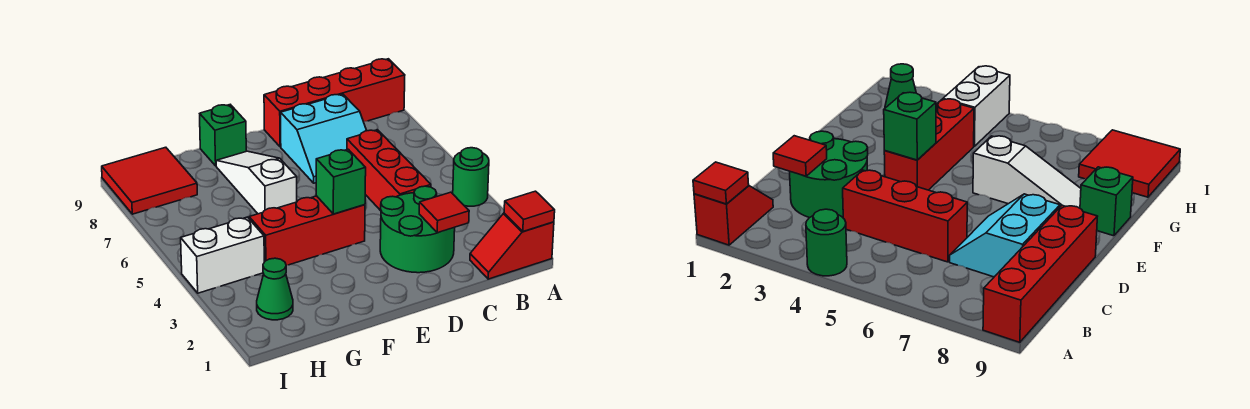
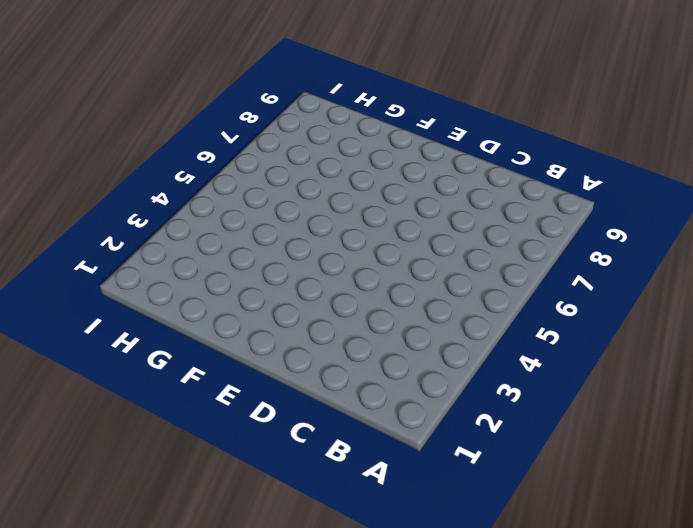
none -> red slope A1:B1 level 1 top A
none -> green round brick A4 level 1
none -> red brick A9:D9 level 1

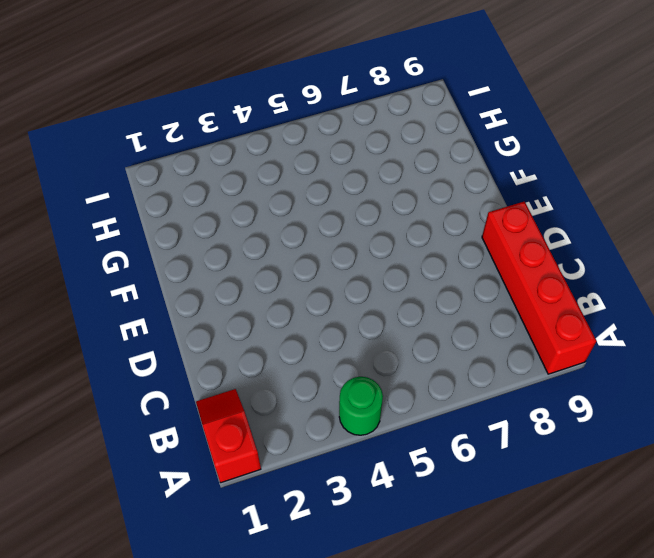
none -> green round brick C2:D3 level 1
none -> red brick C4:C6 level 1
none -> cyan slope C7:D8 level 1 top 8

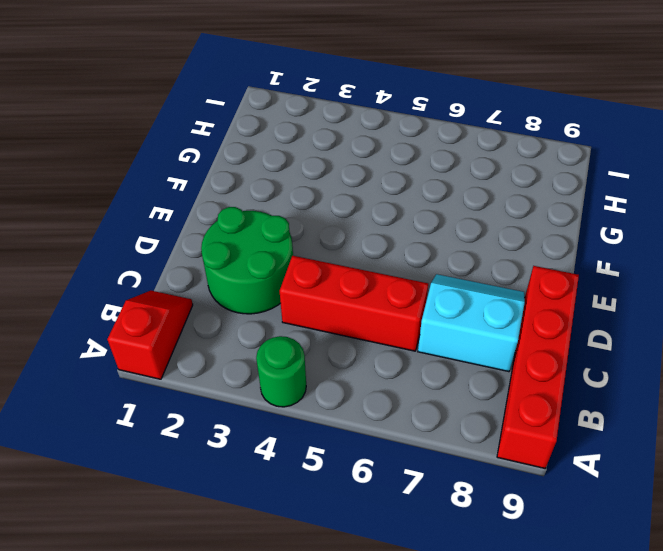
cyan slope C7:D8 level 1 top C -> cyan slope C7:D8 level 1 top 8
none -> red brick E4:G4 level 1
none -> white slope F6:F8 level 1 top 6
none -> green brick F9 level 1

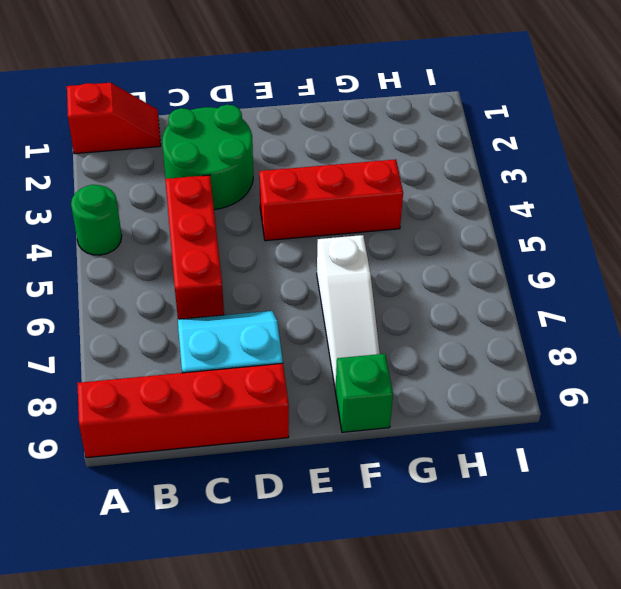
none -> green cone H2 level 1
none -> white brick H4:I4 level 1
none -> red tile H8:I9 level 1

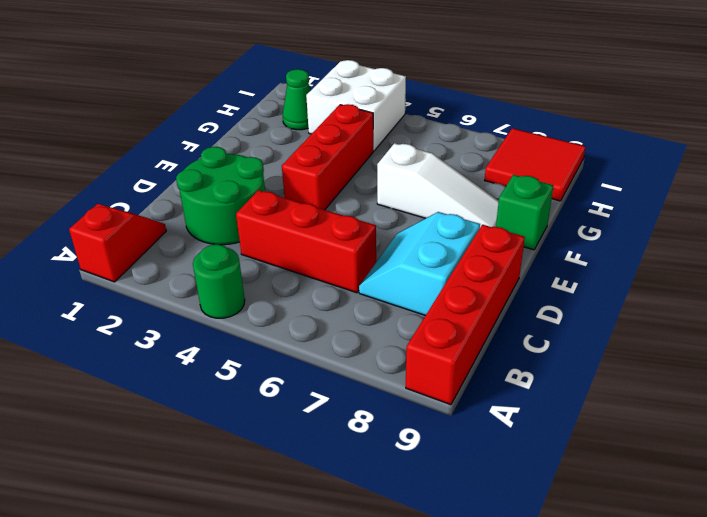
white brick H3:I4 level 1 -> white brick H4:I4 level 1
none -> red tile A1 level 2
none -> red tile C2 level 2
none -> green brick E4 level 2

